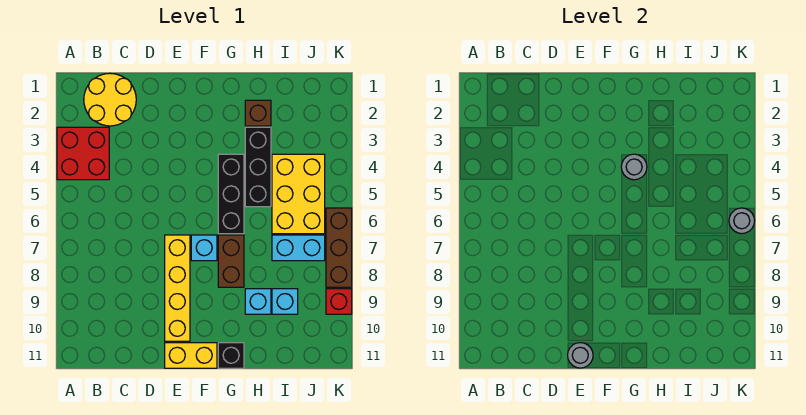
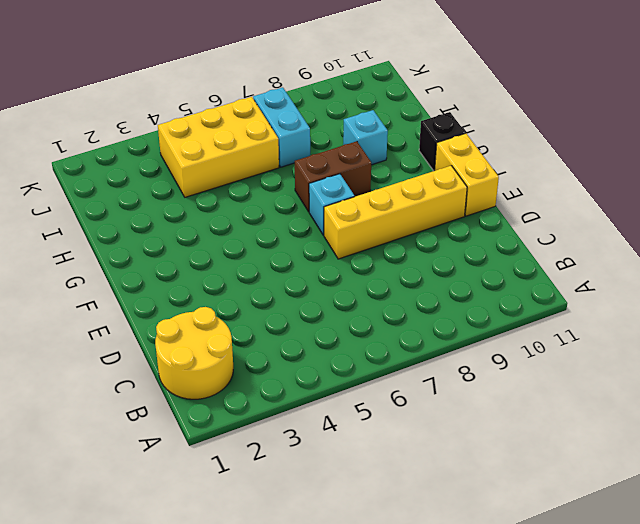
none -> red brick A3:B4 level 1
none -> black brick G4:G6 level 1
none -> brown brick H2 level 1

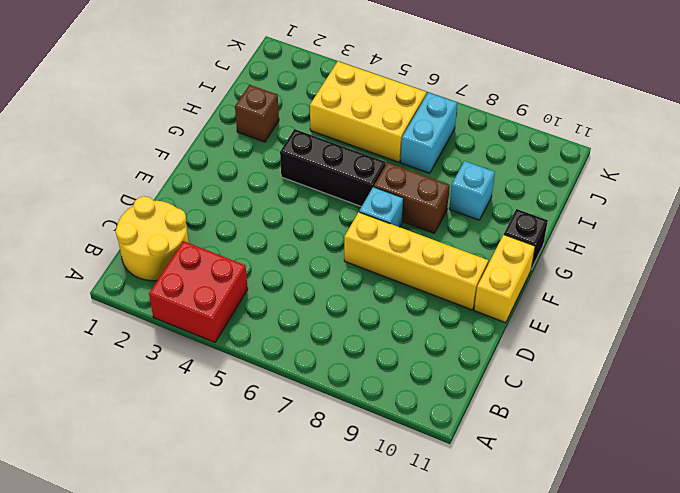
none -> black brick H3:H5 level 1
none -> cyan brick I9 level 1
none -> brown brick K6:K8 level 1

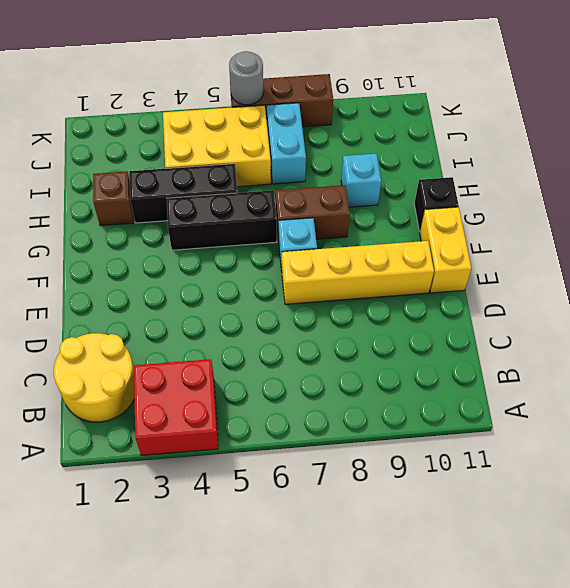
none -> cyan brick I9 level 1
none -> red brick K9 level 1
none -> grey round brick E11 level 2

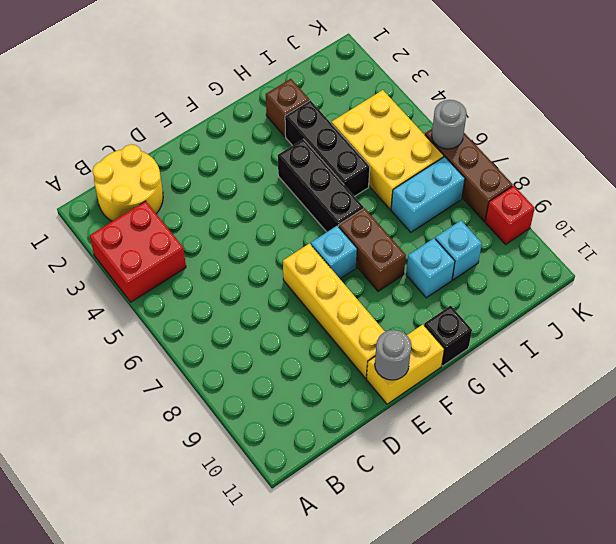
none -> grey round brick G4 level 2

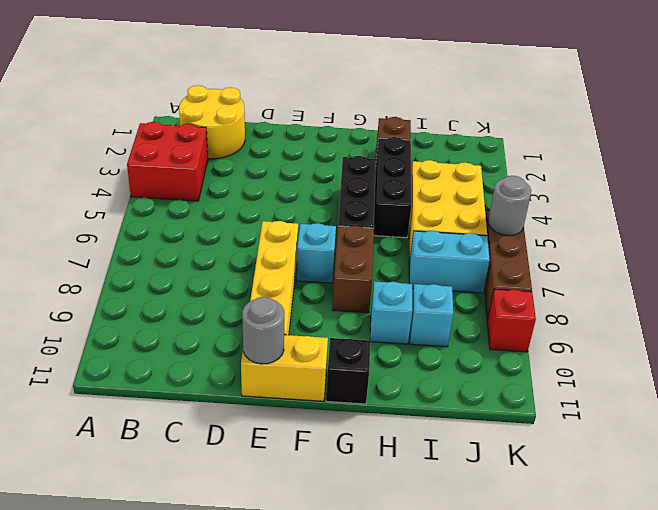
none -> grey round brick G4 level 2

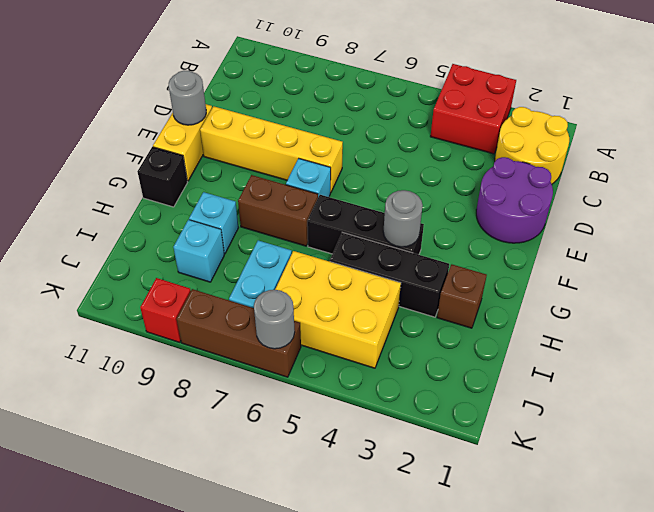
purple round brick D1:E2 level 1 -> none

